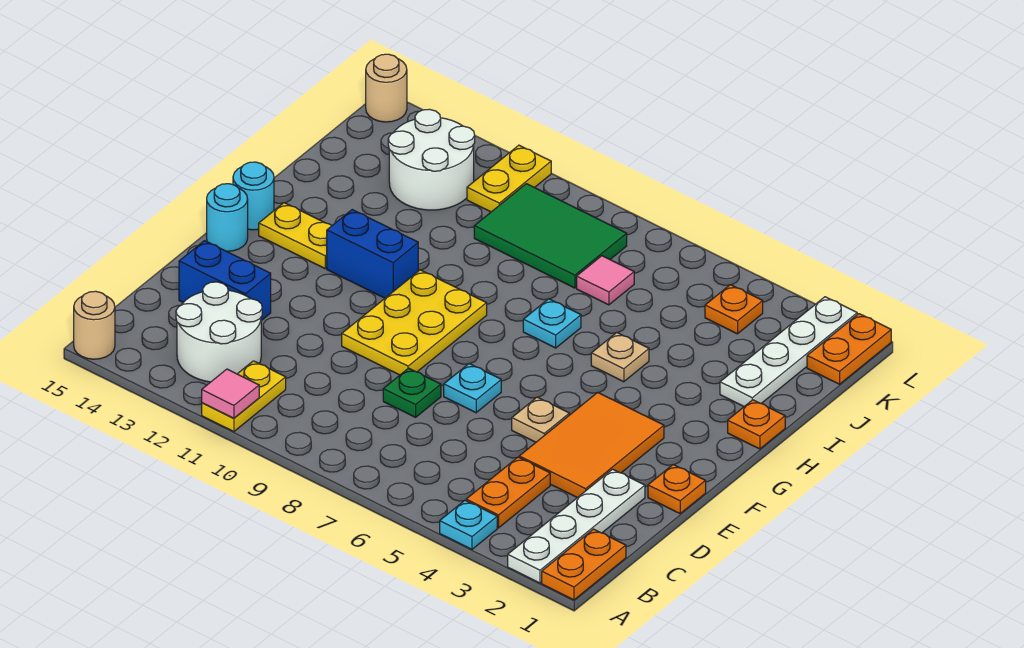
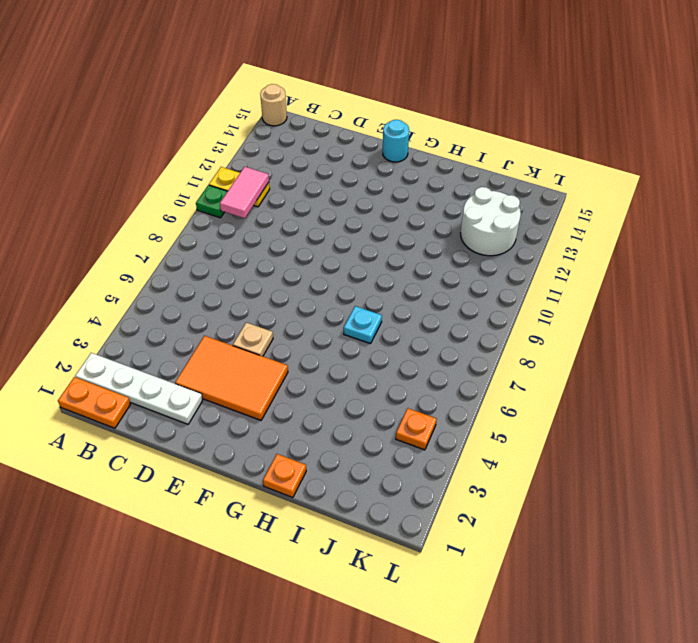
green plate A10 level 1 -> green plate D8 level 1
pink tile B10:B11 level 2 -> none
none -> cyan plate A4 level 1
none -> orange plate B4:C4 level 1
none -> white round brick B12:C13 level 1
none -> blue brick D13:D14 level 1

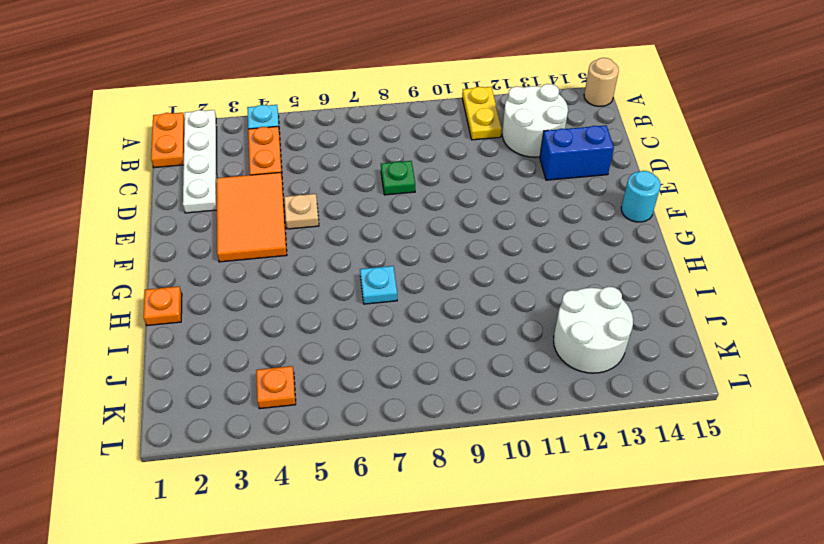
none -> orange plate E1 level 1
none -> cyan plate E7 level 1
none -> yellow plate E9:G10 level 1
none -> blue brick G11:G12 level 1

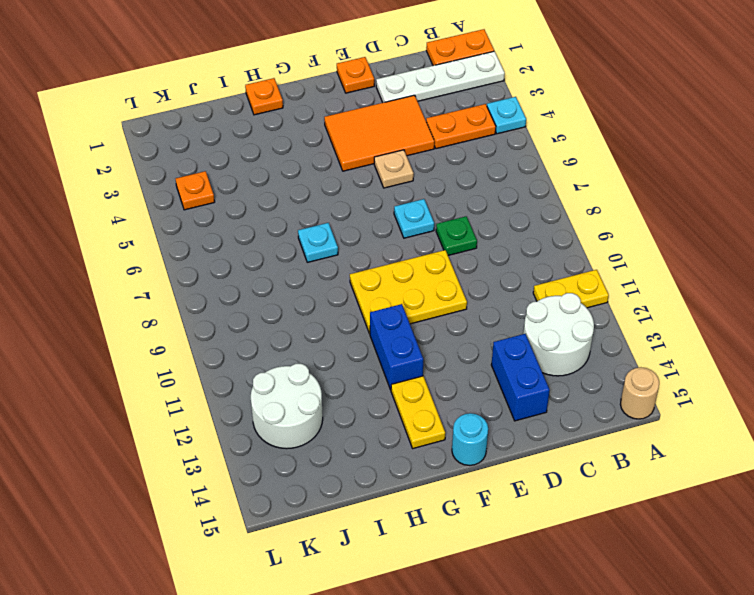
none -> cyan round brick G15 level 1
none -> tan plate H5 level 1
none -> white plate I2:L2 level 1
none -> pink tile J7 level 1

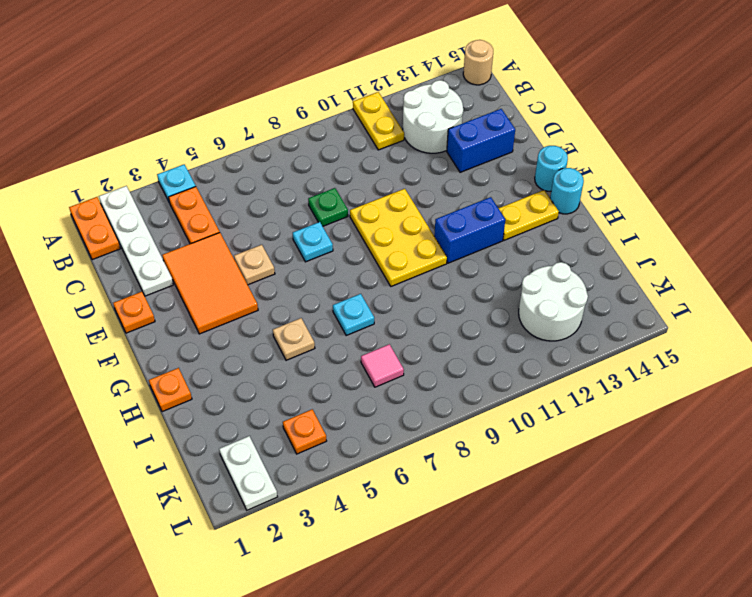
white plate K2:L2 level 1 -> white plate I2:L2 level 1
none -> green tile J8:K10 level 1
none -> orange plate K1:L1 level 1
none -> yellow plate K11:L11 level 1
none -> tan round brick L15 level 1

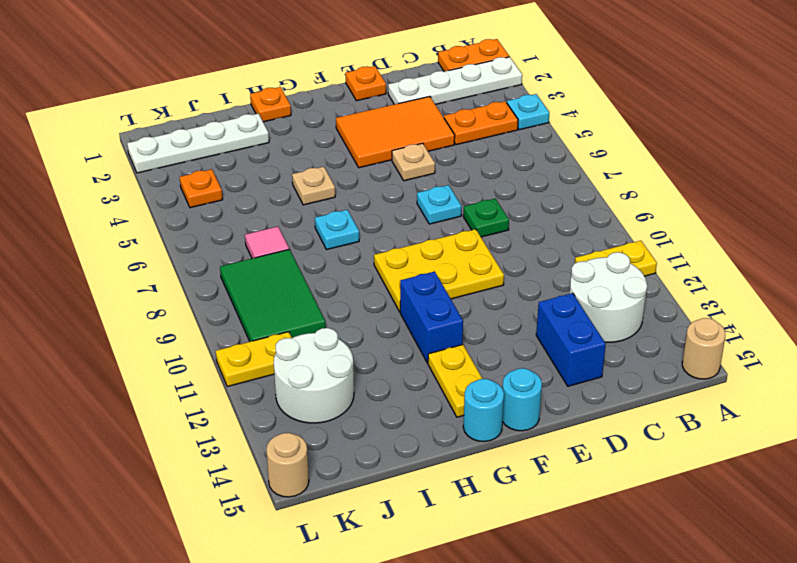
none -> orange plate K1:L1 level 1
none -> pink tile A11 level 2

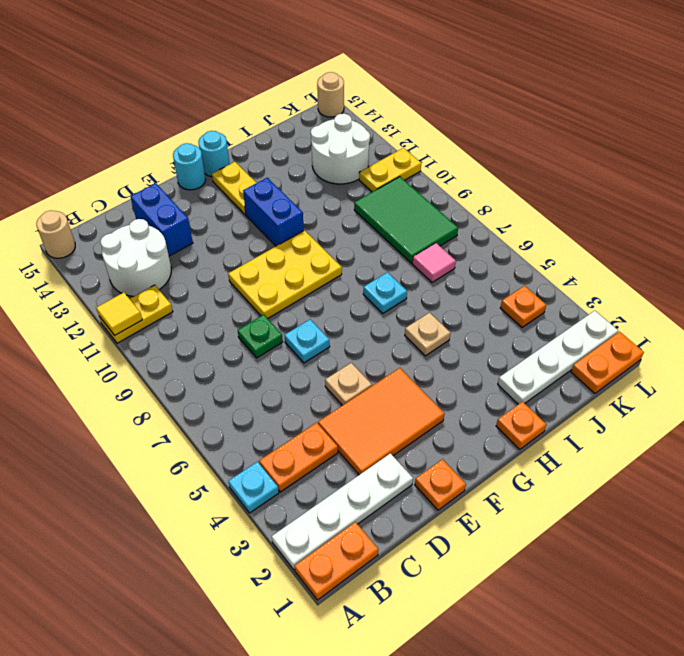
yellow tile A11 level 2 -> pink tile A11 level 2

